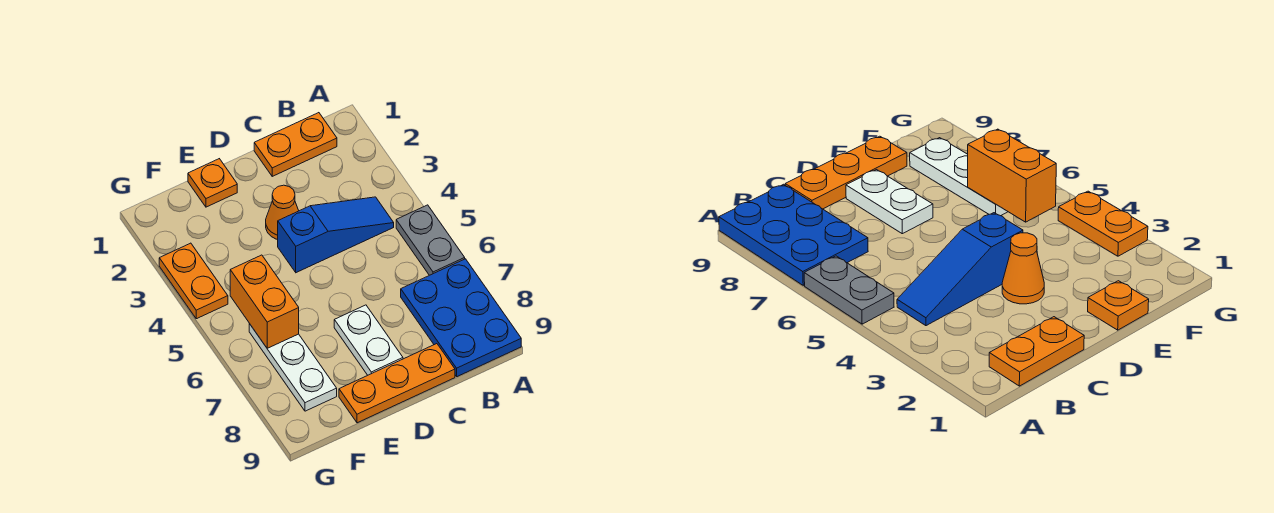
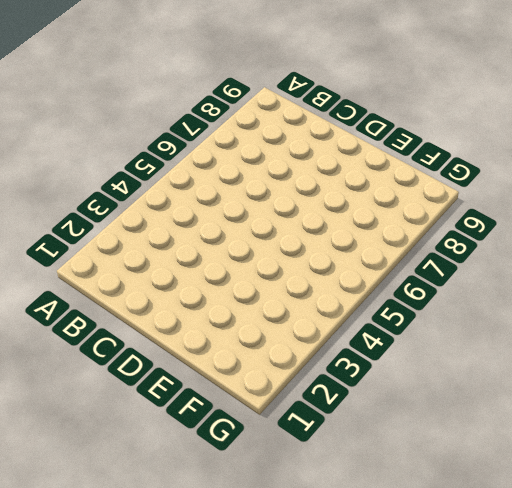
none -> grey plate A5:A6 level 1
none -> blue plate A7:B9 level 1

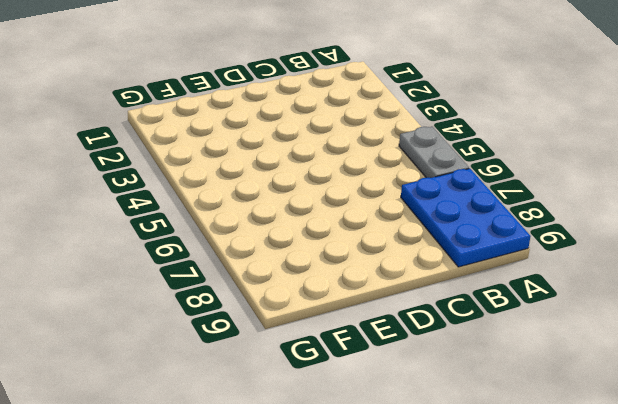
none -> orange plate B1:C1 level 1
none -> blue slope B4:D4 level 1 top D

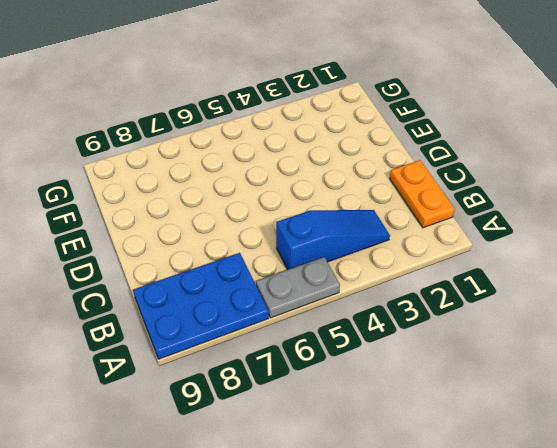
blue slope B3:B5 level 1 top 5 -> blue slope B4:D4 level 1 top D
none -> orange plate C9:E9 level 1
none -> orange cone D3 level 1

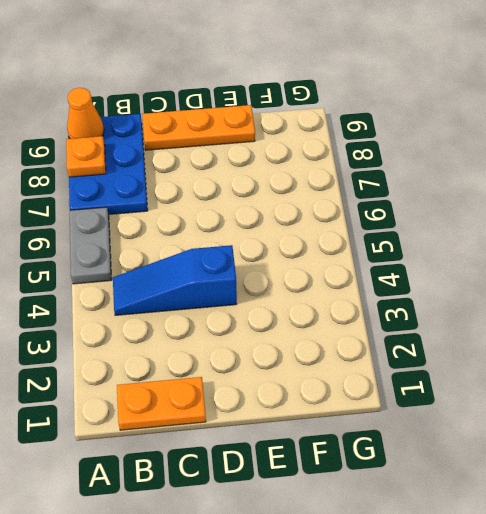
orange plate A8 level 2 -> orange plate E1 level 1
orange cone A9 level 2 -> orange cone D3 level 1
none -> white plate D7:D8 level 1
none -> white plate F6:F8 level 1

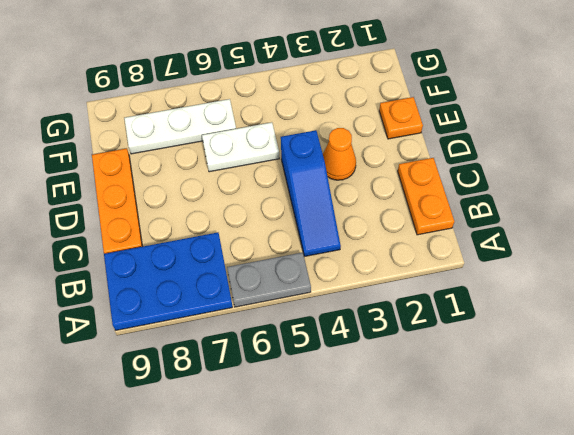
white plate E5:E6 level 1 -> white plate D7:D8 level 1
none -> orange plate G3:G4 level 1
none -> orange brick F5:F6 level 2

